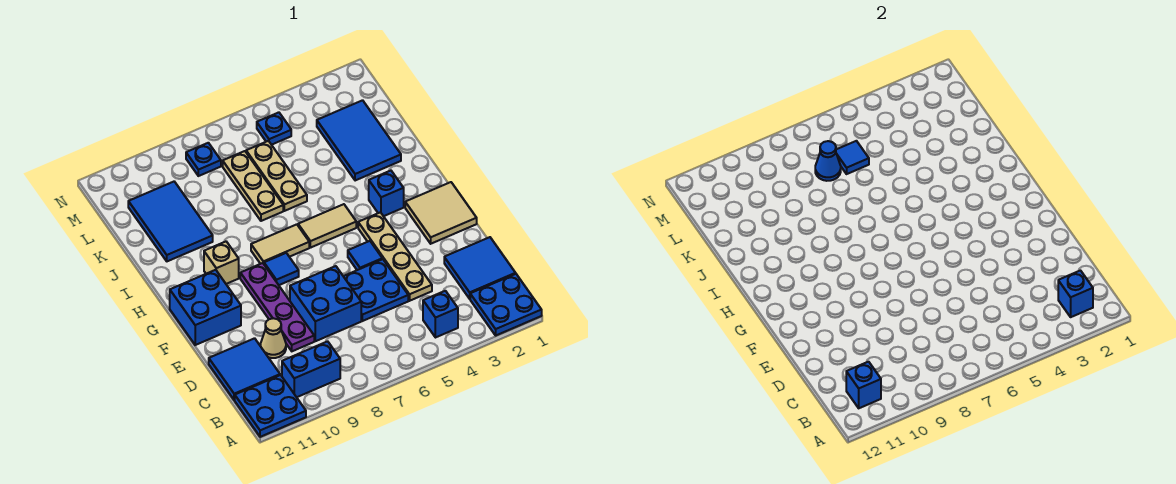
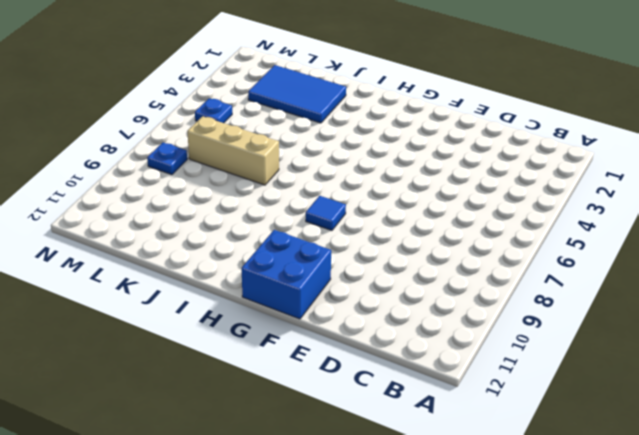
tan brick J7:L7 level 1 -> tan plate J7:L7 level 1
none -> blue plate A1:B2 level 1
none -> blue plate A11:B12 level 1
none -> blue brick B4 level 1

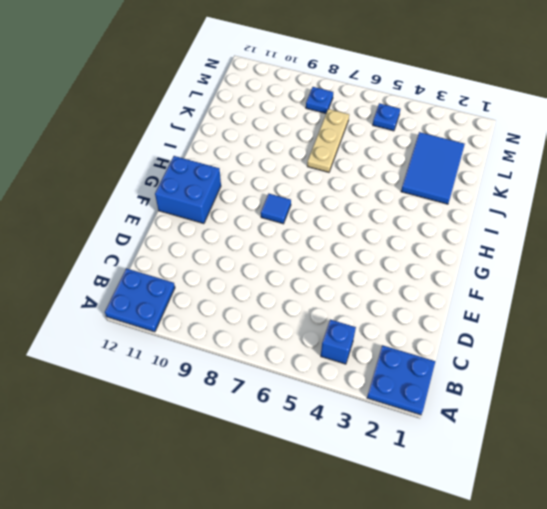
none -> blue brick B9:B10 level 1
none -> blue tile C1:D2 level 1
none -> blue tile C11:D12 level 1

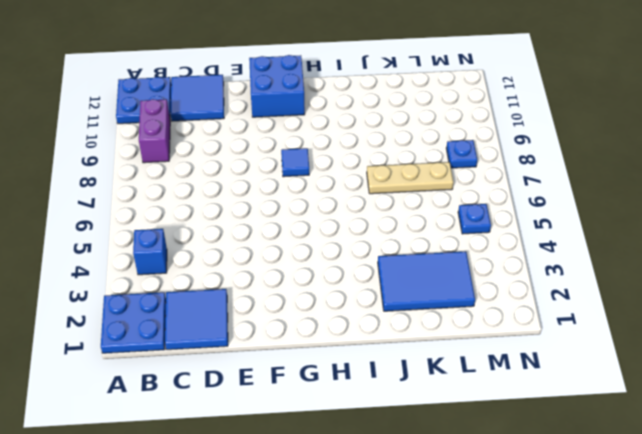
purple brick B9:B10 level 1 -> blue brick B9:B10 level 1
none -> tan plate D4:G4 level 1
none -> blue plate D5:E6 level 1
none -> blue brick D7:E8 level 1

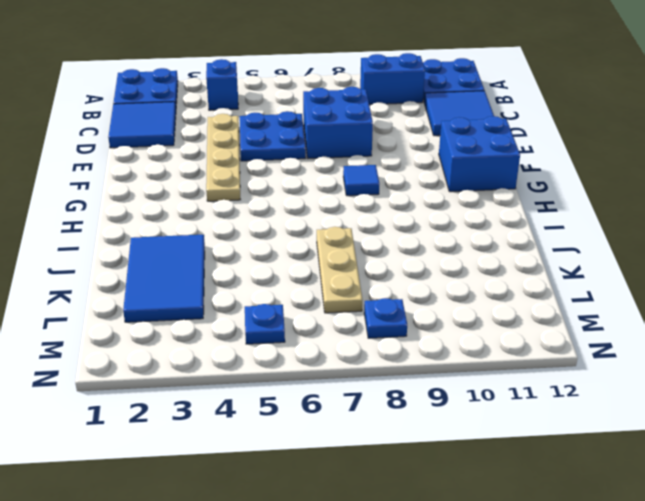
none -> purple plate D9:G9 level 1
none -> tan cone D10 level 1
none -> tan tile F1:G2 level 1

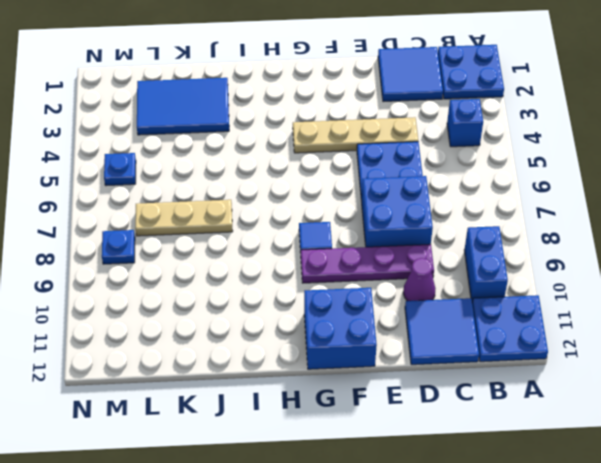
purple cone D10 level 1 -> tan cone D10 level 1
none -> tan tile F1:G2 level 1
none -> blue tile F5 level 1
none -> blue brick H3 level 1

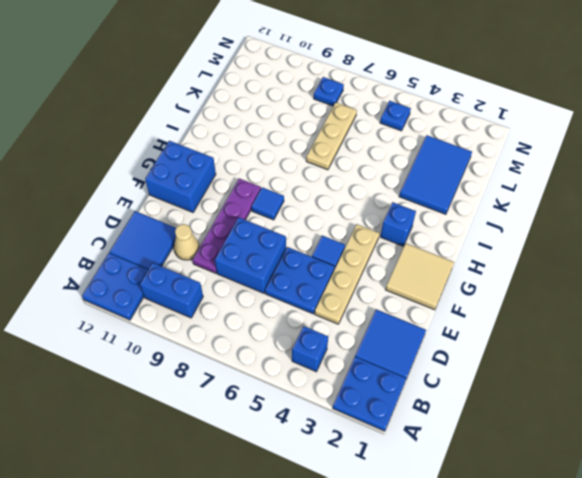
none -> tan tile H5:H6 level 1
none -> tan tile H7:H8 level 1
none -> tan brick H10 level 1

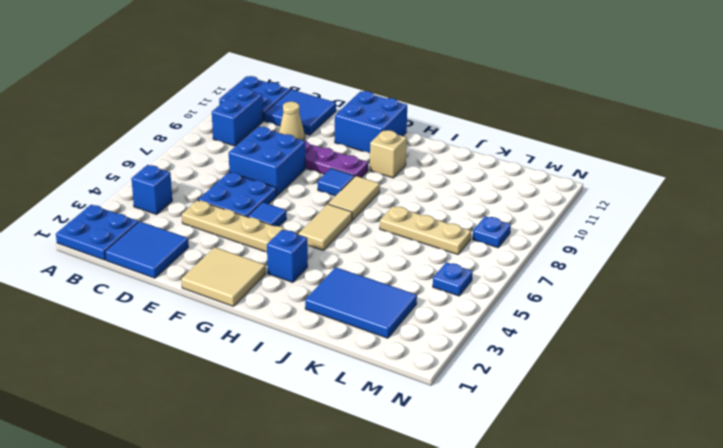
none -> tan plate J6:L6 level 1
none -> blue tile J10:L11 level 1
none -> blue brick B2 level 2

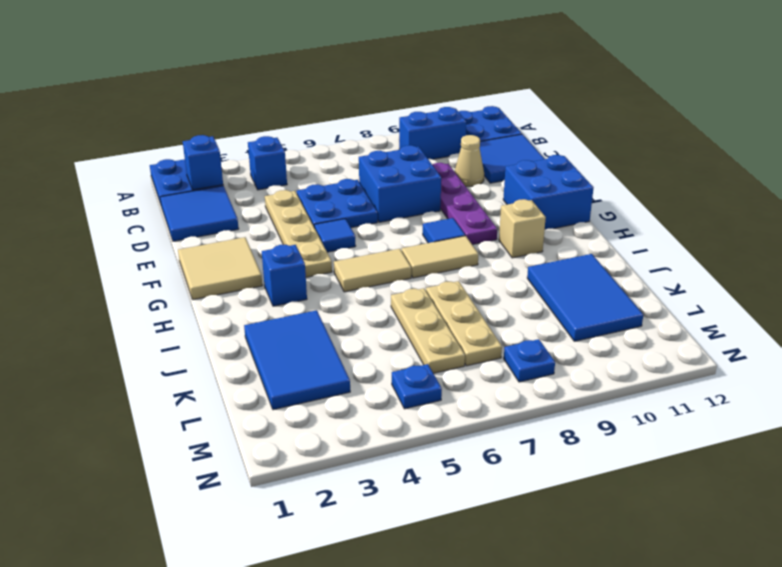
none -> blue brick B11 level 2
none -> blue tile L6 level 2
none -> blue cone L7 level 2

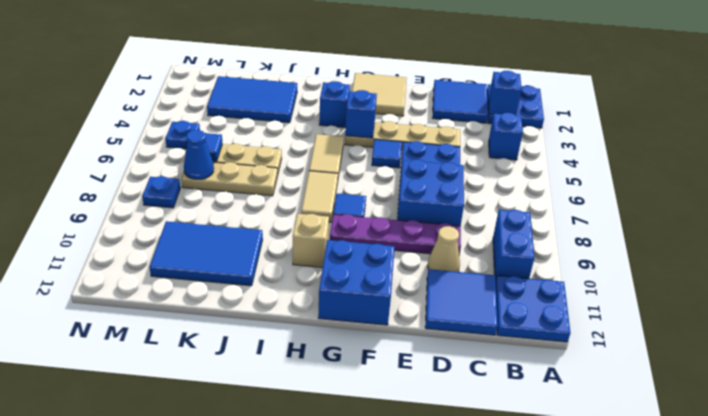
blue brick G4 level 2 -> blue brick B11 level 2

